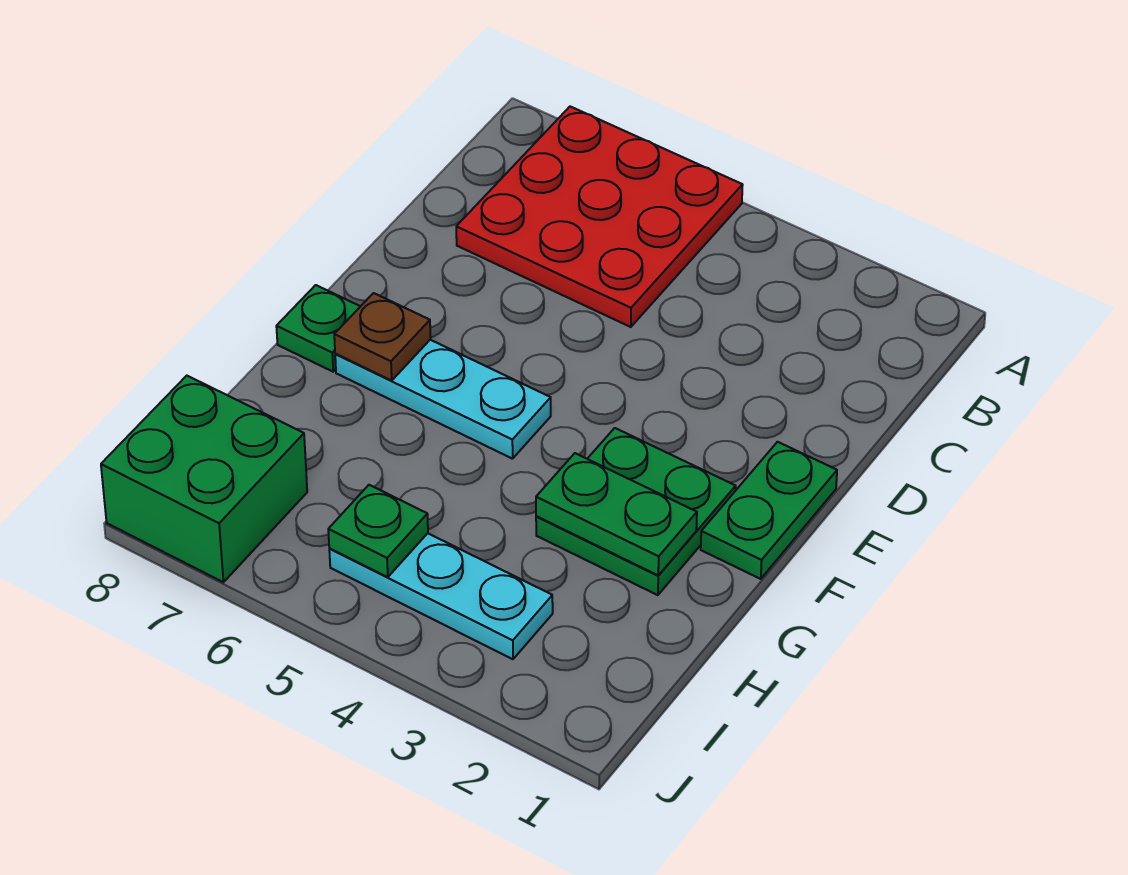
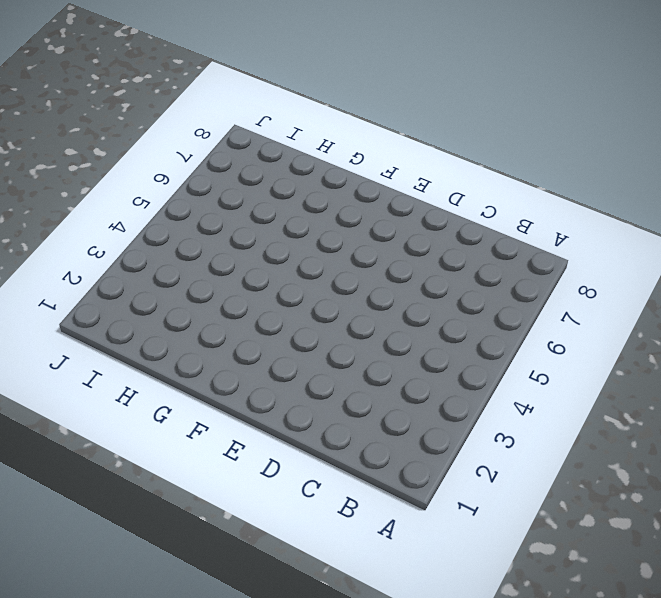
none -> red plate A5:C7 level 1
none -> green plate E1:F1 level 1

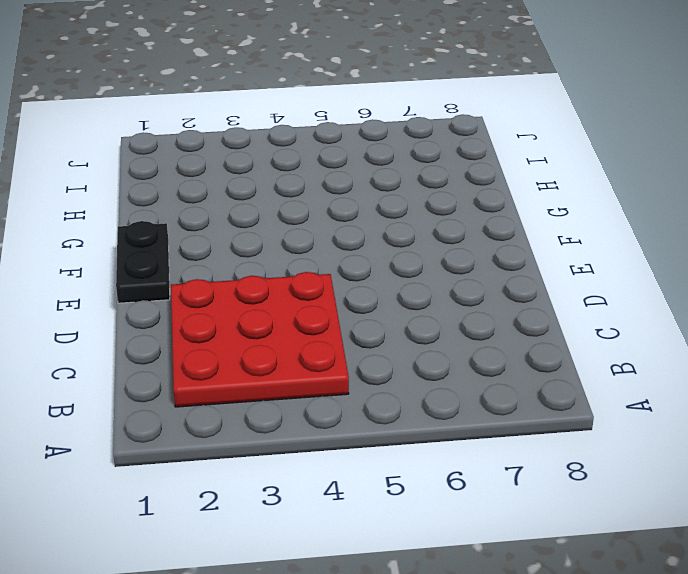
red plate B2:D4 level 1 -> red plate A5:C7 level 1
black plate E1:F1 level 1 -> green plate E1:F1 level 1
none -> green plate F2:G3 level 1
none -> cyan plate F5:F7 level 1

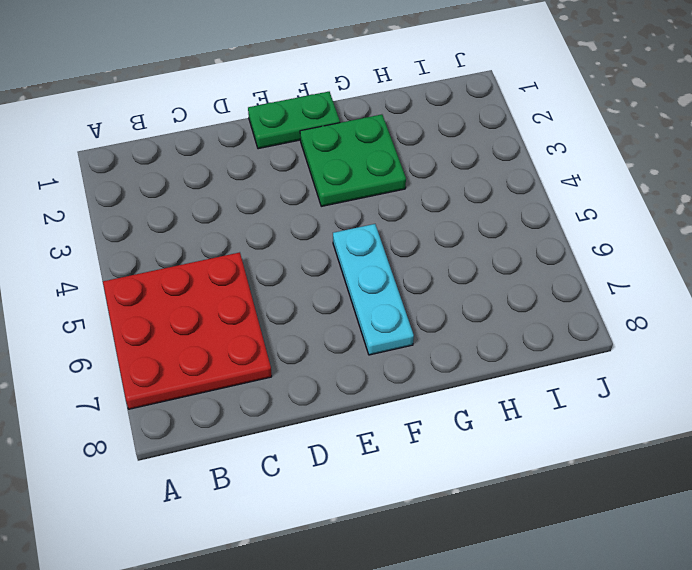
none -> green plate F8 level 1
none -> cyan plate I3:I5 level 1

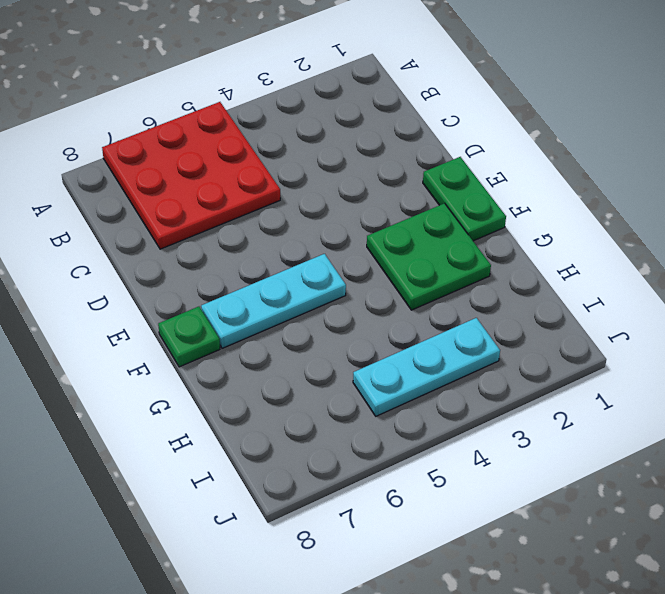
none -> green brick I7:J8 level 1
none -> brown plate F7 level 2

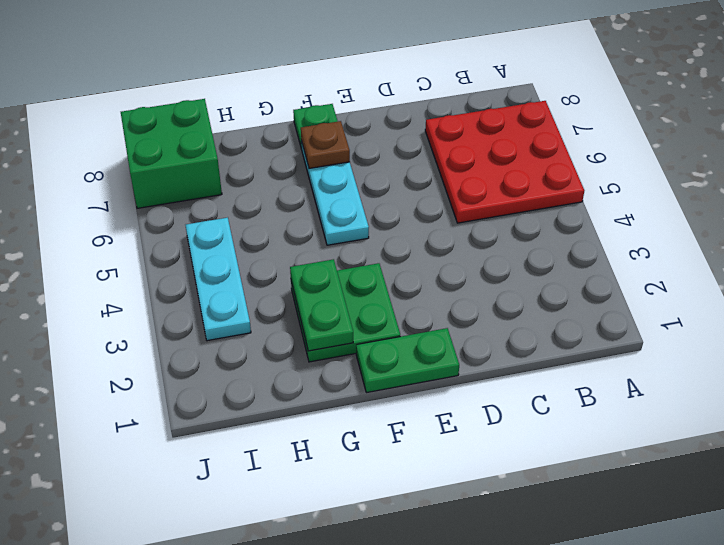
none -> green plate I5 level 2

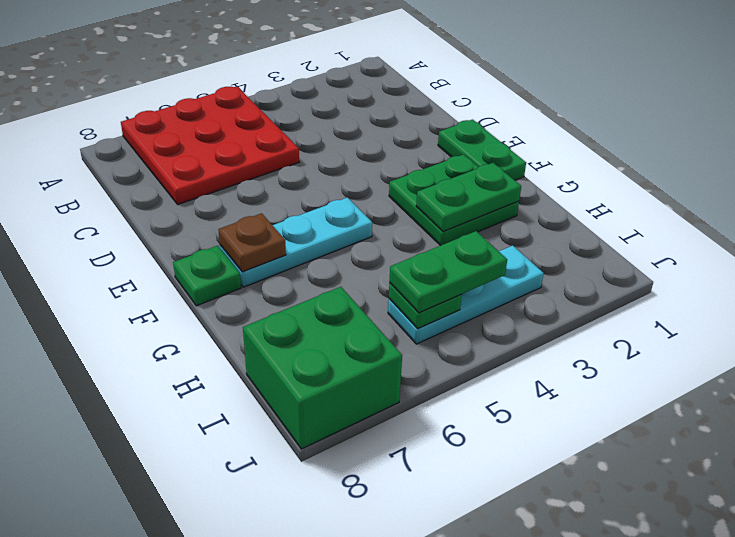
green plate I4:I5 level 3 -> none

